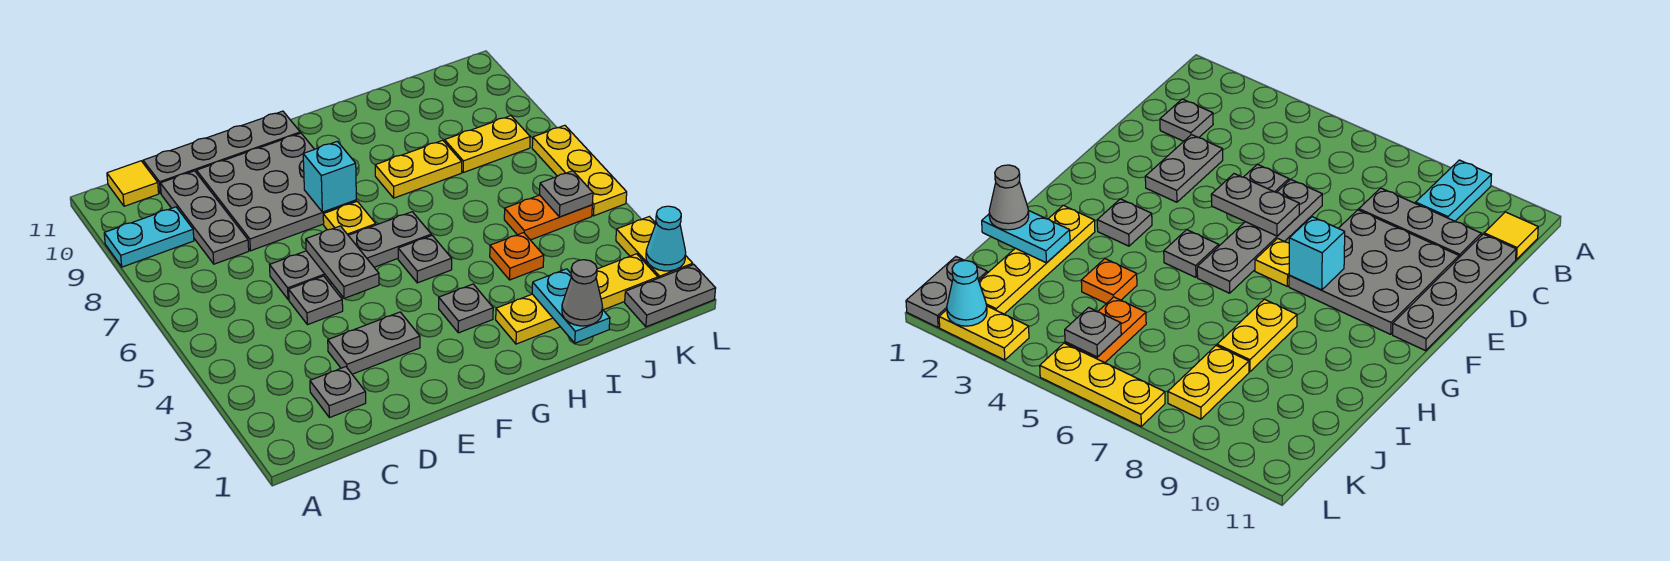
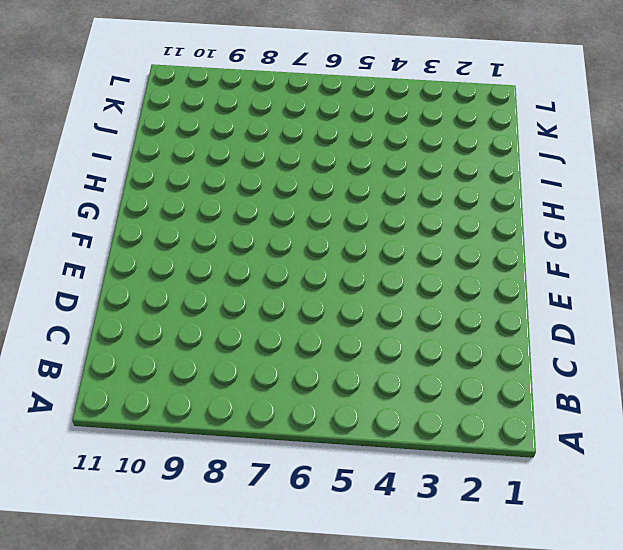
none -> cyan plate A9:B9 level 1
none -> yellow tile B11 level 1
none -> grey plate C2 level 1

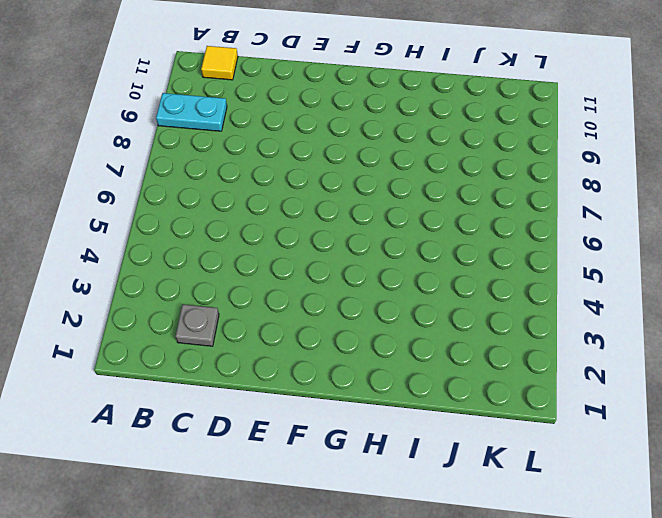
none -> grey plate C8:C10 level 1
none -> grey plate C11:F11 level 1
none -> grey plate D3:E3 level 1

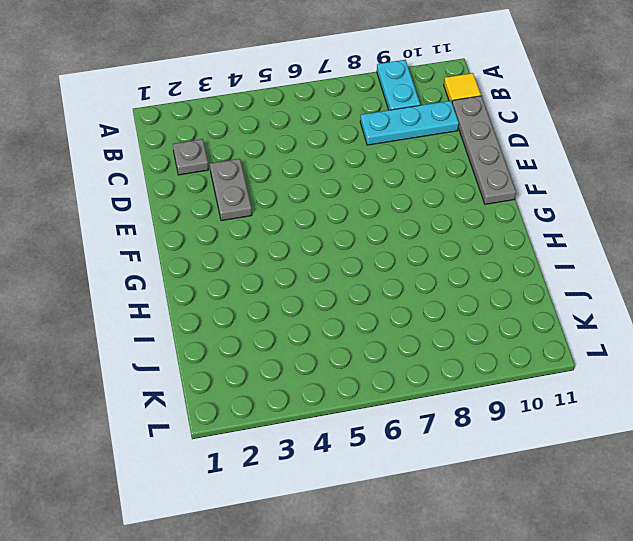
cyan plate C8:C10 level 1 -> grey plate C8:C10 level 1
none -> grey plate D5 level 1
none -> grey plate D6:G6 level 1
none -> grey plate D8:F10 level 1

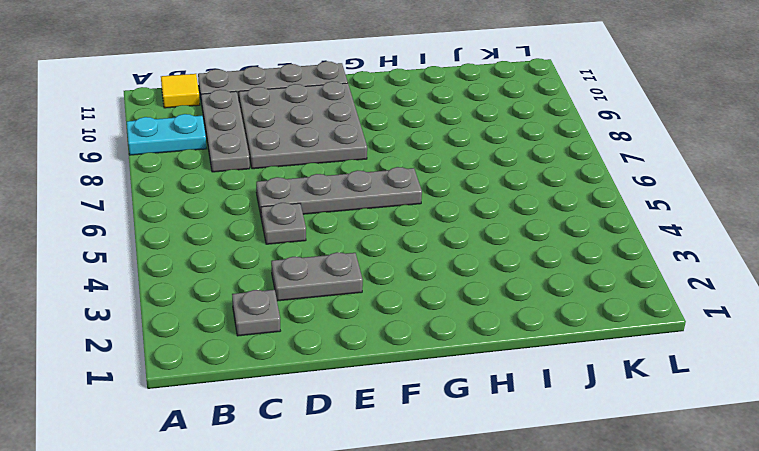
none -> yellow plate F7 level 1
none -> grey plate G3 level 1
none -> grey plate G5 level 1

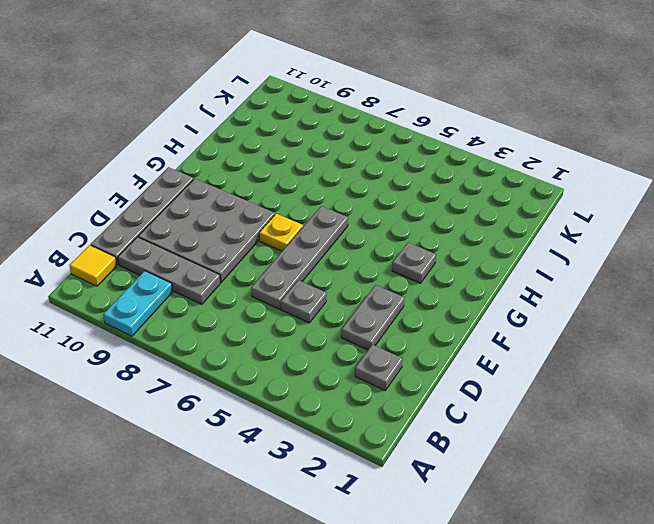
none -> grey plate G5 level 1
none -> yellow plate H2:K2 level 1
none -> yellow plate H8:I8 level 1

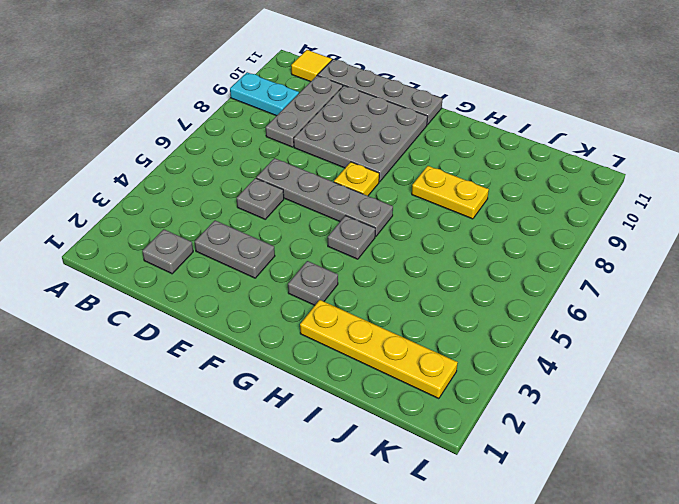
none -> orange plate I4 level 1
none -> orange plate J5:K5 level 1
none -> yellow plate J8:K8 level 1

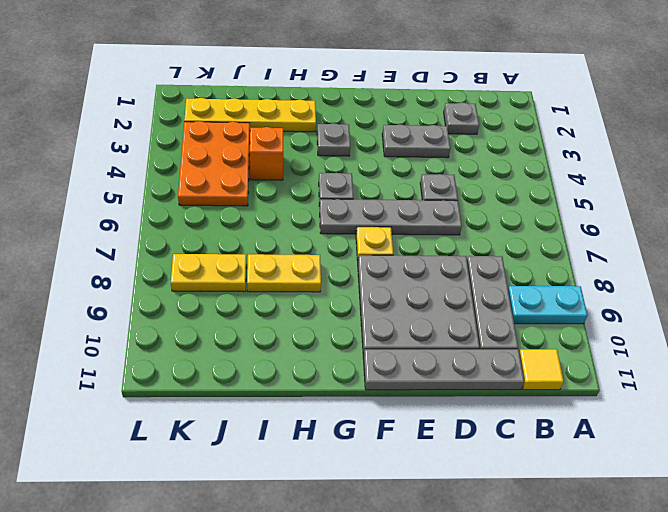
orange brick I4 level 1 -> orange plate I4 level 1
orange plate J3:K5 level 1 -> orange plate J5:K5 level 1
none -> grey plate K1:L1 level 1
none -> yellow plate L2:L3 level 1
none -> yellow plate L5:L7 level 1

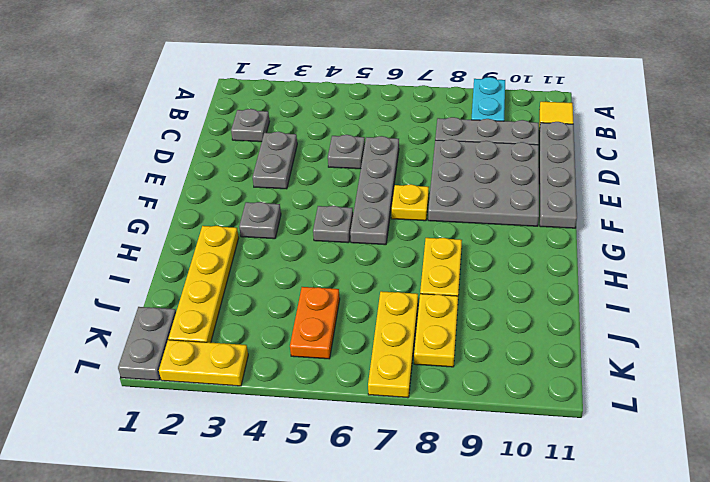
yellow plate J7:L7 level 1 -> yellow plate L5:L7 level 1
none -> orange plate I4 level 1
none -> grey plate E5:E6 level 2
none -> cyan brick F8 level 2

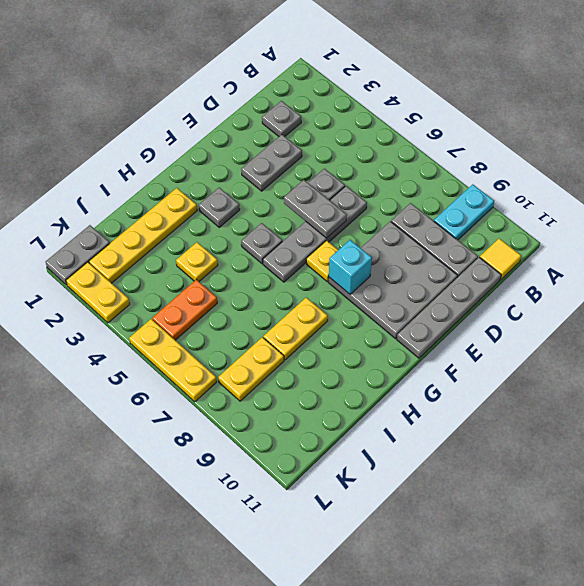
yellow plate I4 level 1 -> orange plate I4 level 1
none -> cyan plate I1:I2 level 2
none -> grey plate K5 level 2
none -> cyan cone L2 level 2

